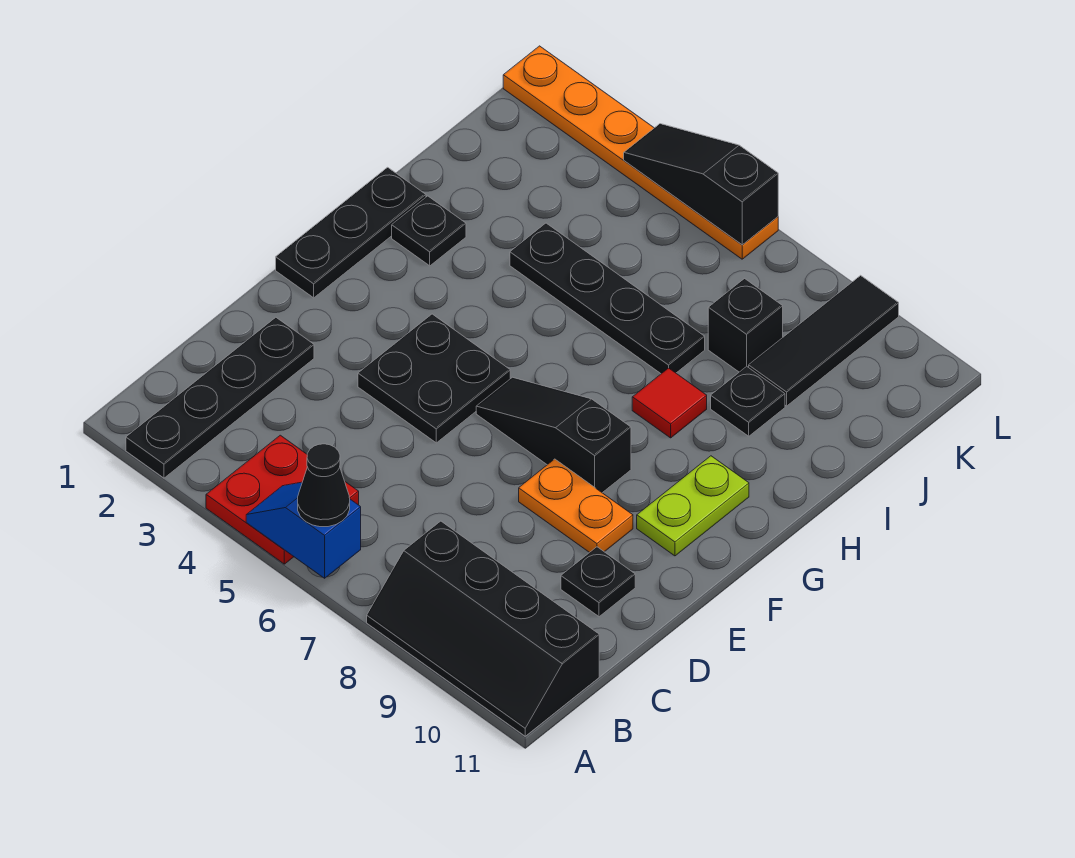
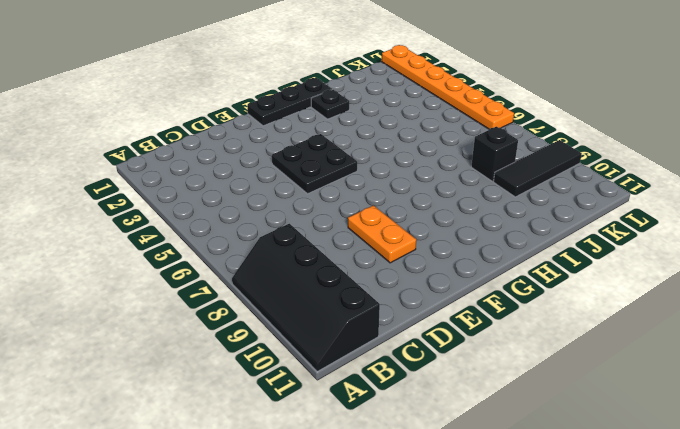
none -> black plate A2:D2 level 1
none -> red plate A4:B5 level 1
none -> black plate D10 level 1

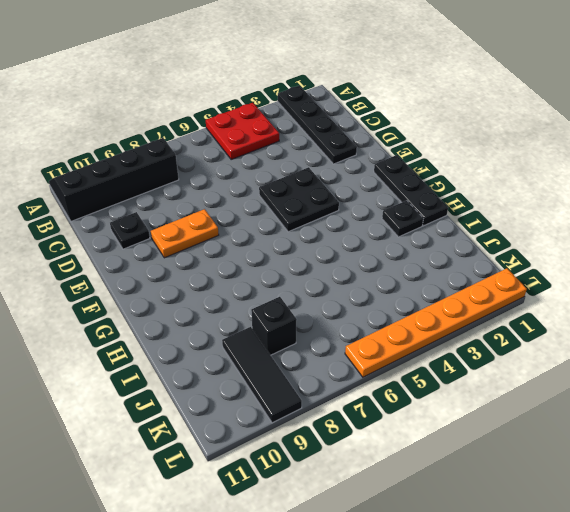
none -> black slope F6:F8 level 1 top 8
none -> lime plate F10:G10 level 1
none -> red tile H8 level 1

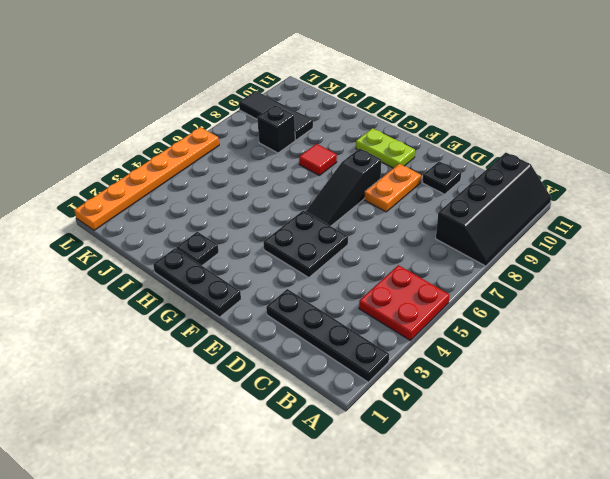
none -> black plate I4:I7 level 1
none -> black plate I9 level 1
none -> blue slope A5:A6 level 2 top 6

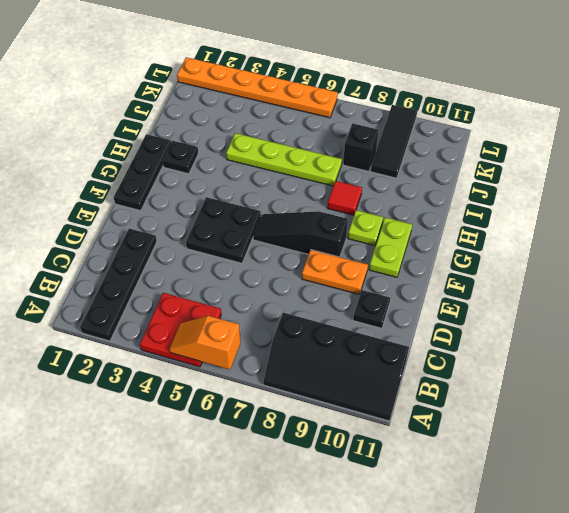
orange slope A5:A6 level 2 top 6 -> blue slope A5:A6 level 2 top 6
lime plate G9 level 1 -> none
lime plate I4:I7 level 1 -> black plate I4:I7 level 1
none -> black plate I9 level 1
none -> black slope L4:L6 level 2 top 6
none -> black cone A6 level 3

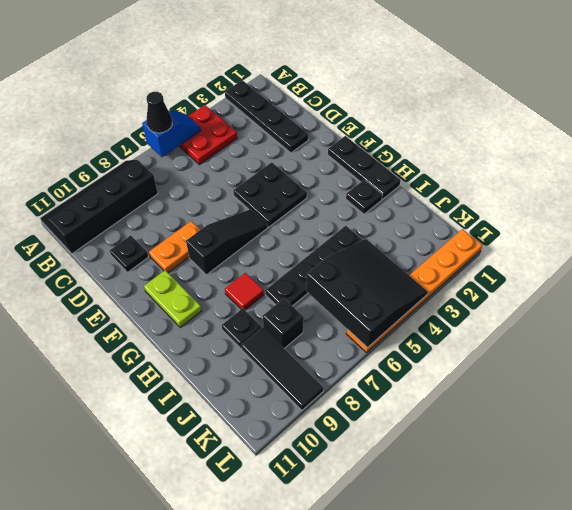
black slope J4:L6 level 2 top 6 -> black slope L4:L6 level 2 top 6

